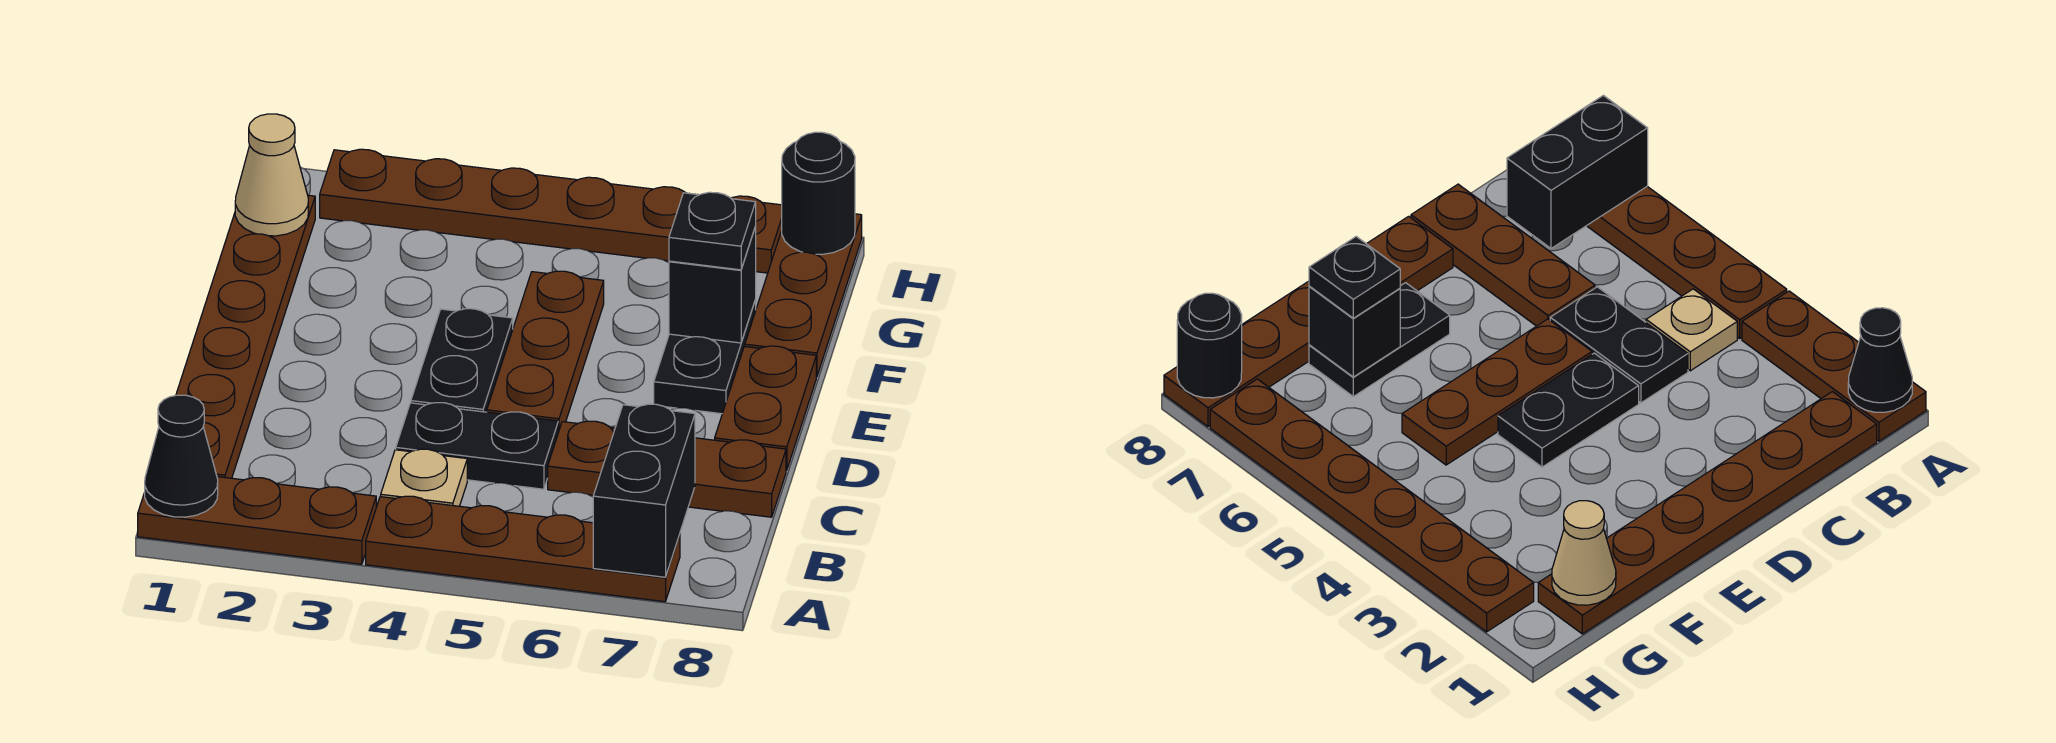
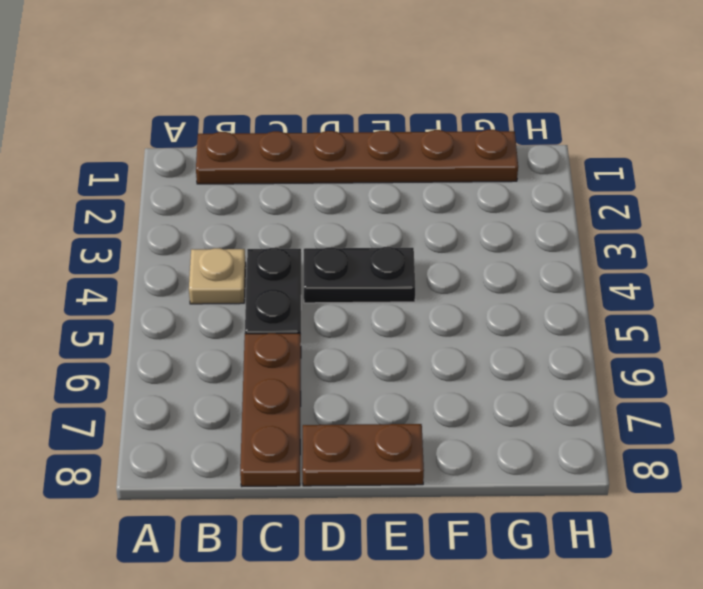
none -> brown plate A1:A3 level 1
none -> brown plate A4:A7 level 1
none -> brown plate D5:F5 level 1

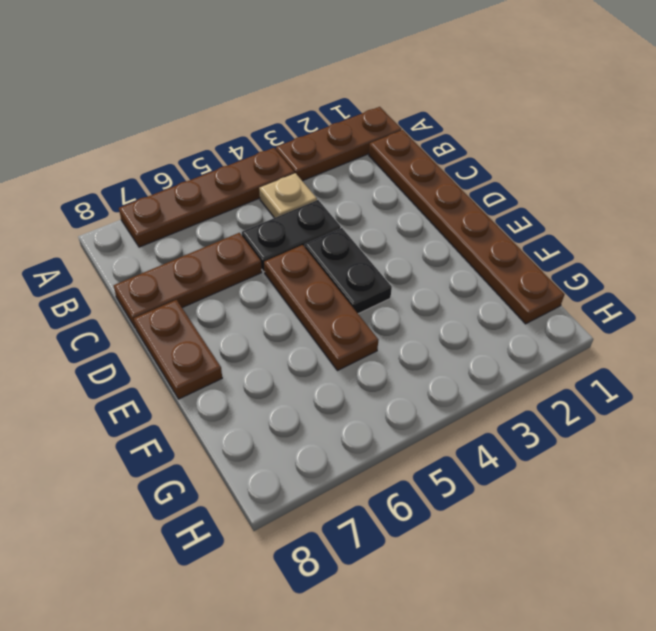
none -> black plate E7:F7 level 1
none -> brown plate F8:H8 level 1
none -> brown plate H2:H7 level 1

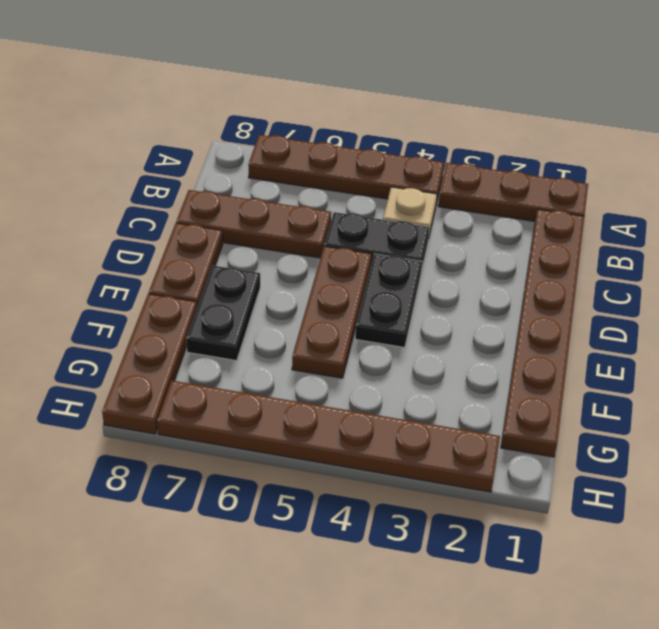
none -> black cone A1 level 2
none -> black brick A7:B7 level 2
none -> black brick F7 level 2

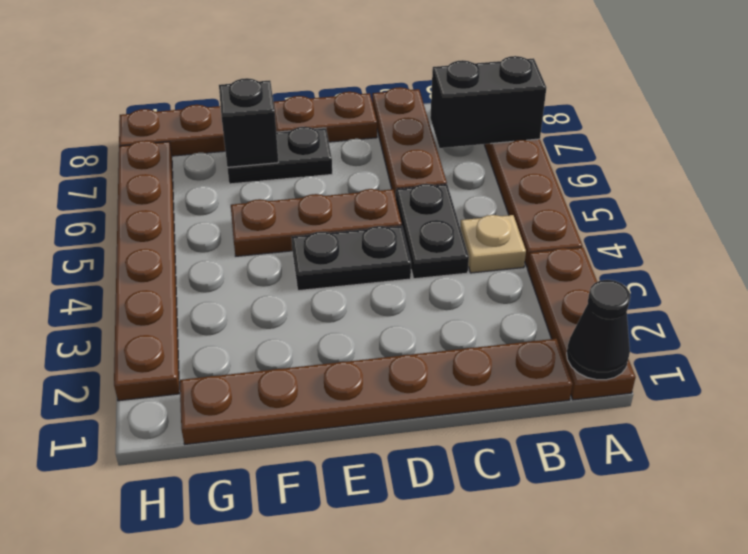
none -> tan cone G1 level 2
none -> black round brick H8 level 2
none -> black plate F7 level 3

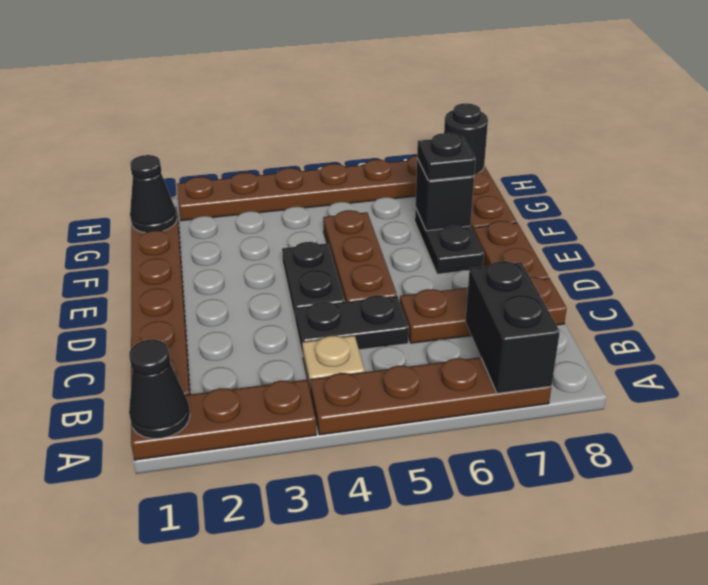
black cone G1 level 2 -> tan cone G1 level 2

